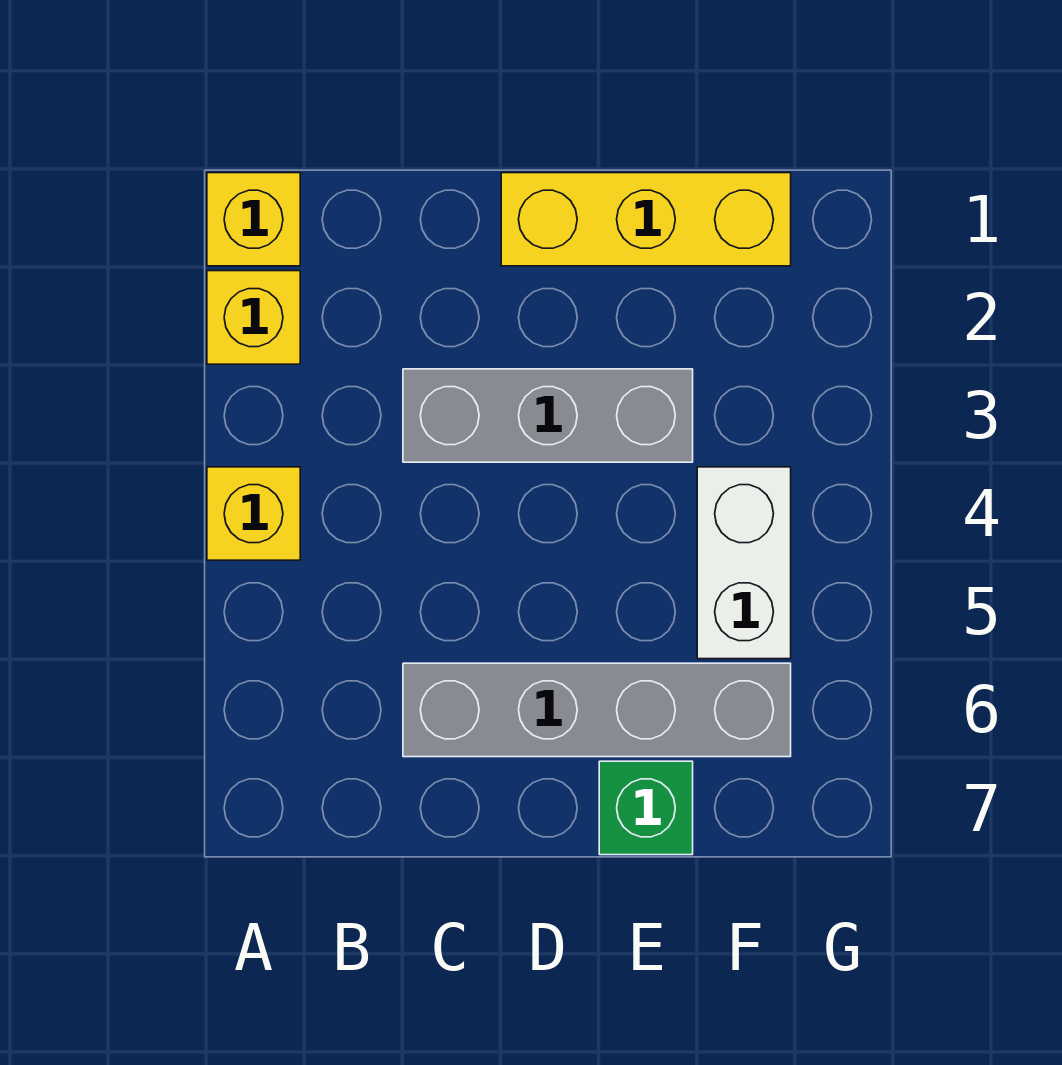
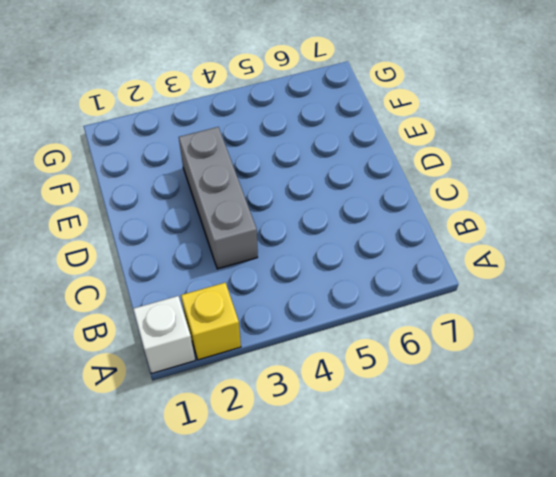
white brick A1 level 1 -> yellow brick A1 level 1
none -> yellow brick A4 level 1
none -> grey brick C6:F6 level 1

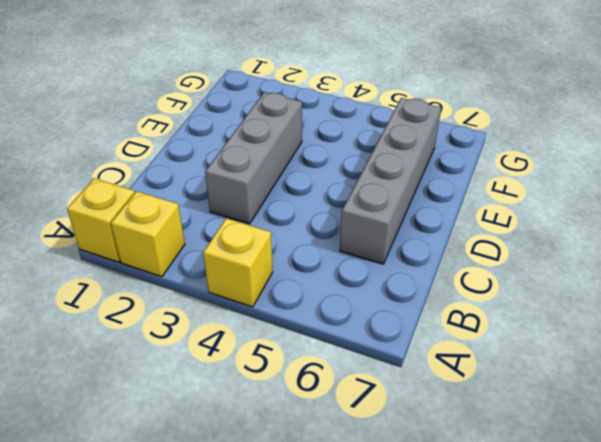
none -> yellow brick D1:F1 level 1
none -> green brick E7 level 1

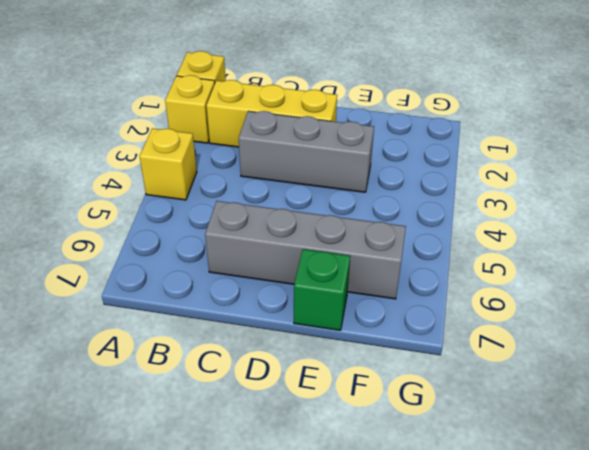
yellow brick B2:D2 level 1 -> yellow brick D1:F1 level 1
none -> white brick F4:F5 level 1

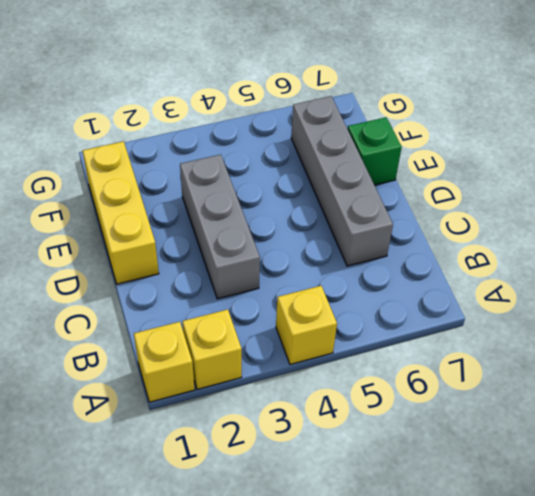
none -> white brick F4:F5 level 1

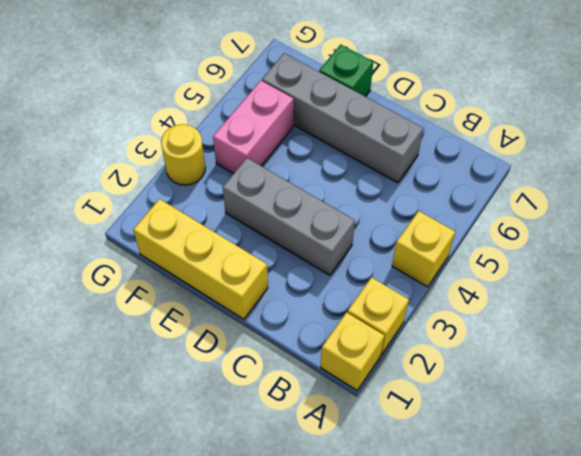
pink brick F4:F5 level 1 -> white brick F4:F5 level 1
yellow round brick G3 level 1 -> none

